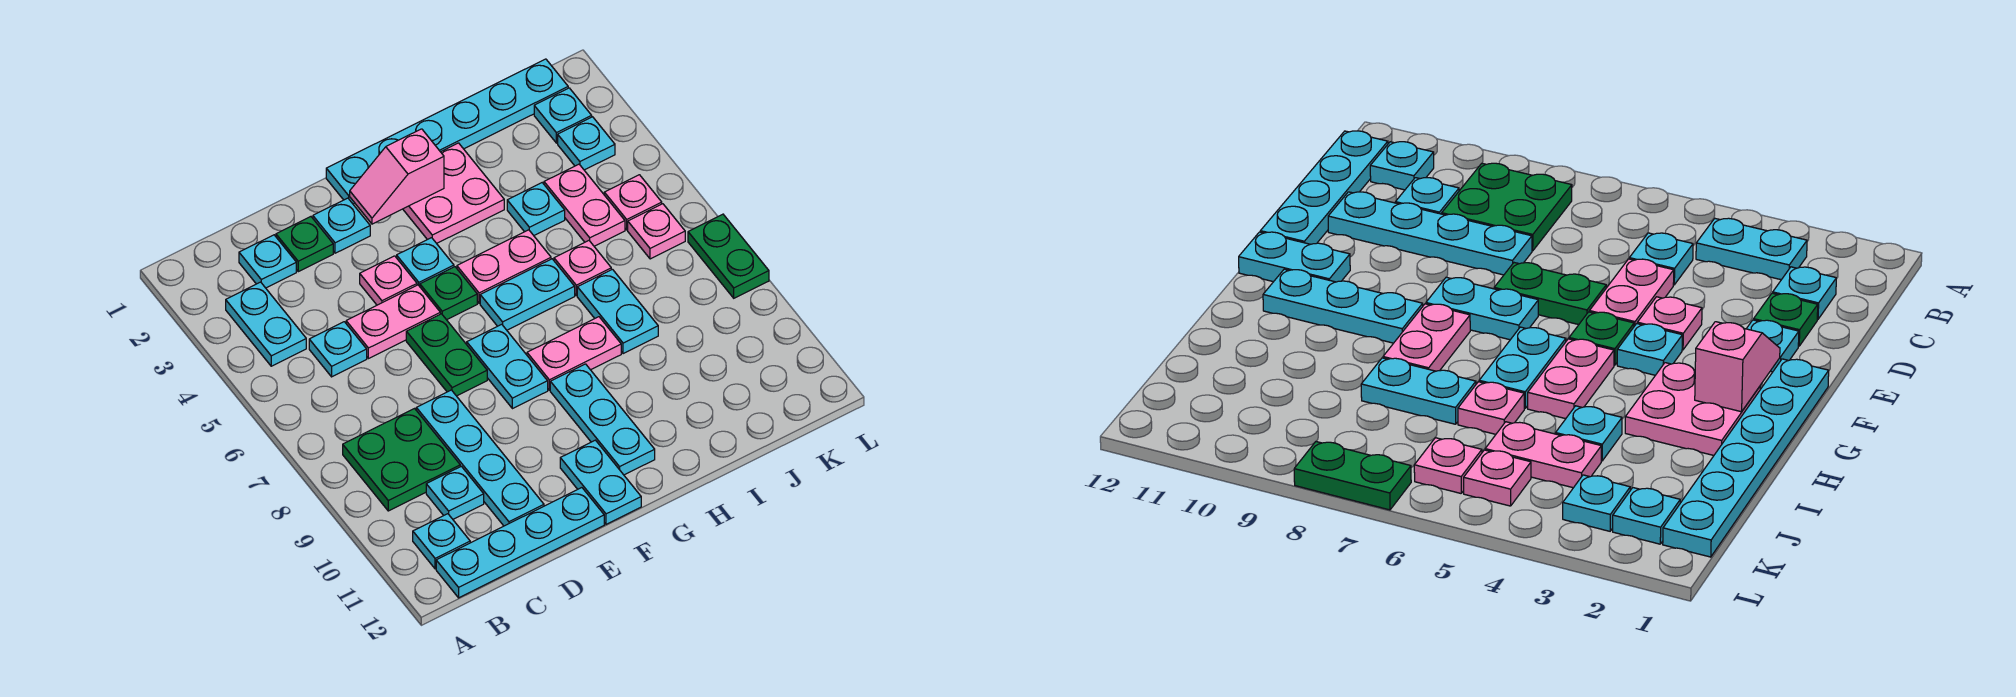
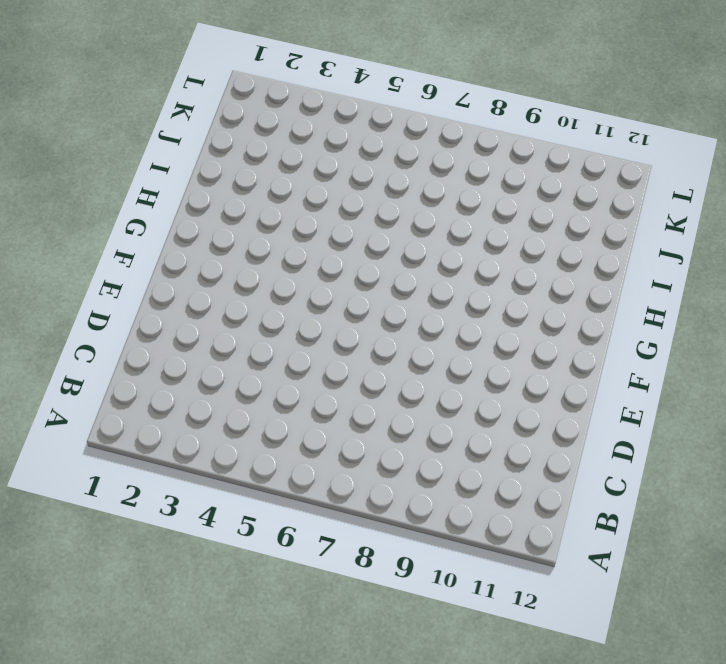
none -> cyan plate B3:B4 level 1
none -> green plate B8:C9 level 1
none -> cyan plate B11 level 1
none -> cyan plate B12:E12 level 1

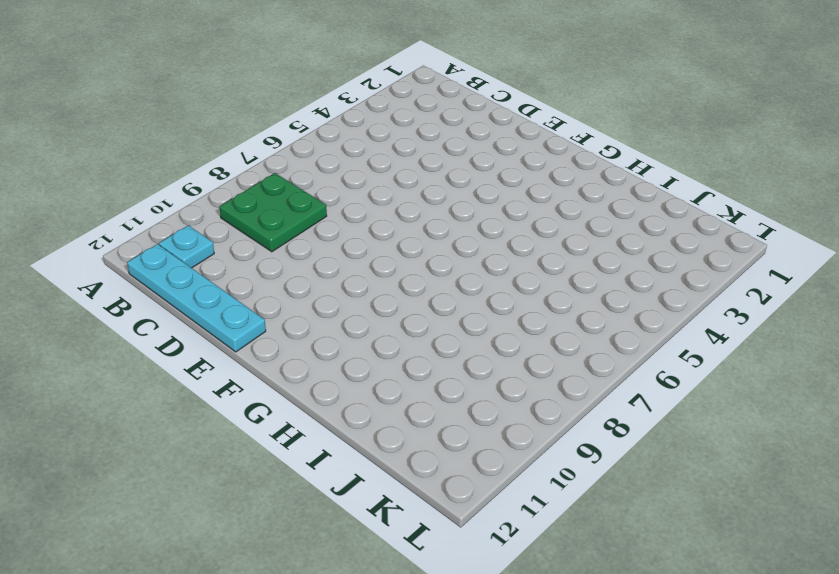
none -> cyan plate B3:B4 level 1
none -> cyan plate C2 level 1
none -> cyan plate C5 level 1
none -> cyan plate C10 level 1

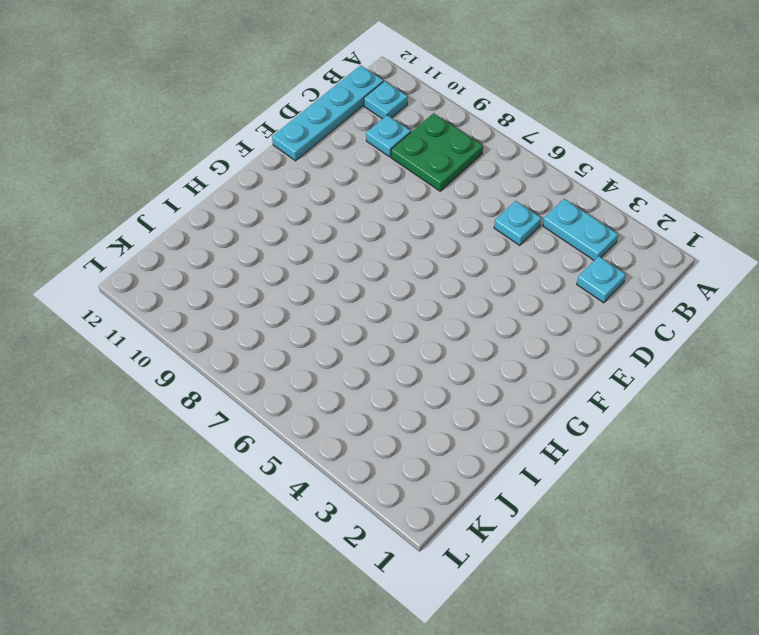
none -> green plate D2 level 1
none -> pink plate D5:E5 level 1
none -> cyan plate D8:D11 level 1
none -> cyan plate E2 level 1

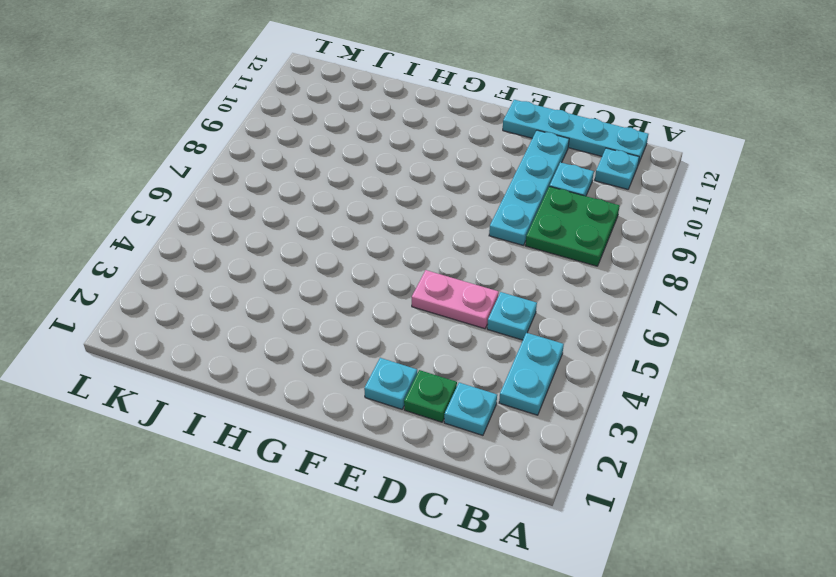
none -> pink plate E4 level 1
none -> green plate E6:E7 level 1
none -> cyan plate F1:K1 level 1
none -> cyan plate F4 level 1

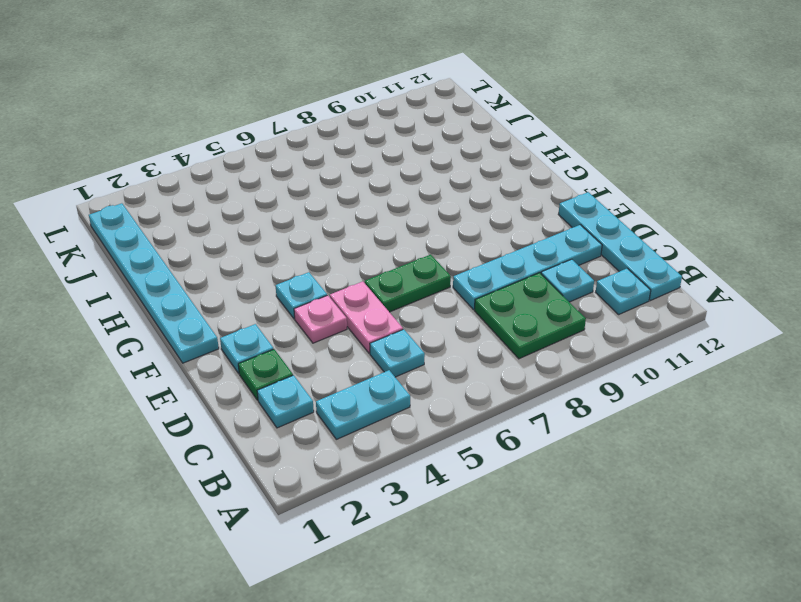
none -> green plate F5 level 1
none -> cyan plate F7:F8 level 1
none -> cyan plate F11:F12 level 1
none -> pink plate G2:H3 level 1

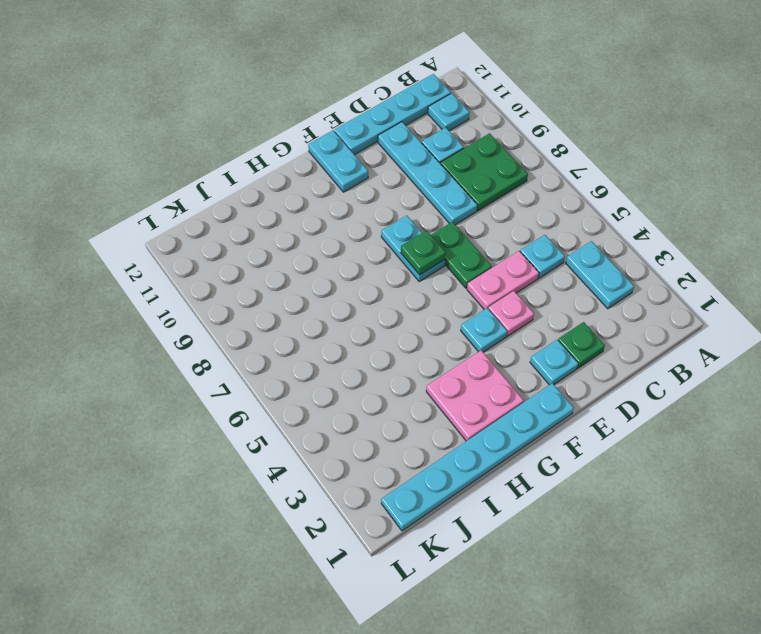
green plate F7 level 2 -> green plate F5 level 1
none -> cyan plate C2 level 1
none -> pink plate G5:H5 level 1
none -> cyan plate G6:H6 level 1
none -> pink plate G8:H8 level 1

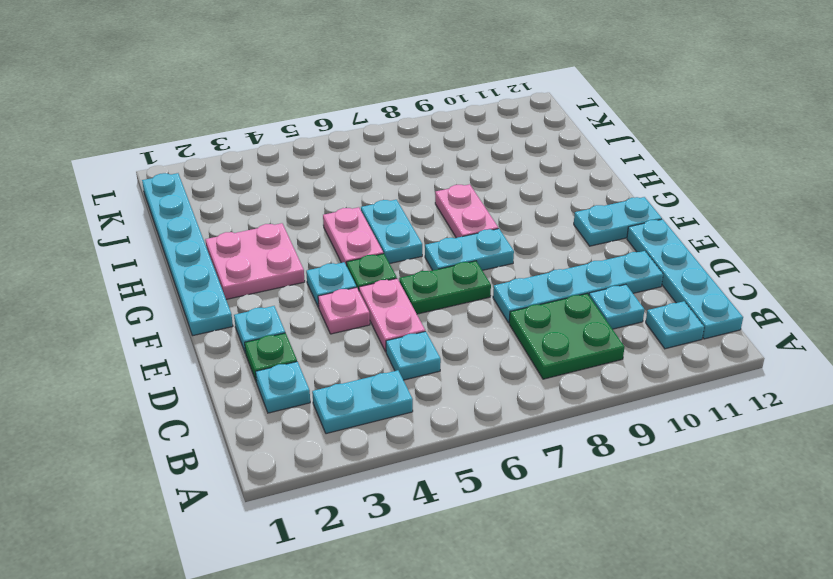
none -> cyan plate G9:G11 level 1
none -> cyan plate I4 level 1
none -> pink plate I6 level 1
none -> cyan plate I7:I8 level 1

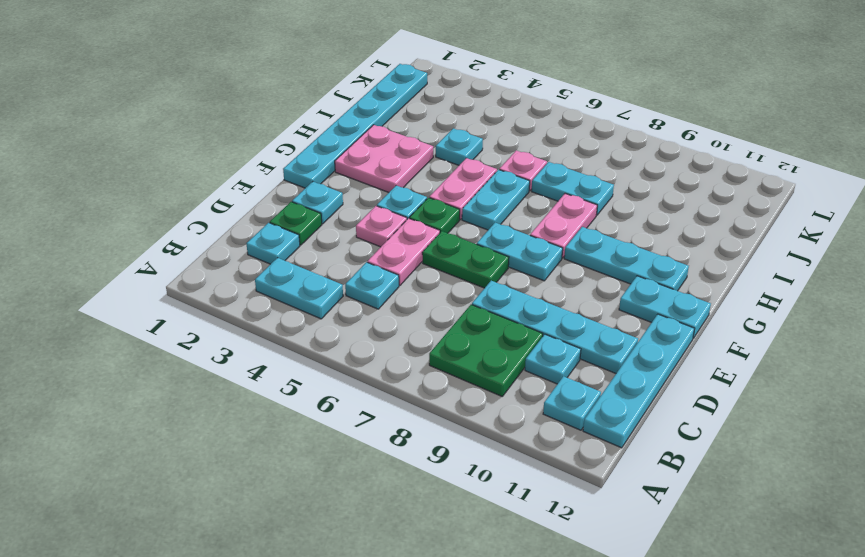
none -> pink plate J4:J5 level 1
none -> cyan plate K2 level 1
none -> cyan plate K3 level 1
none -> pink plate K5 level 1

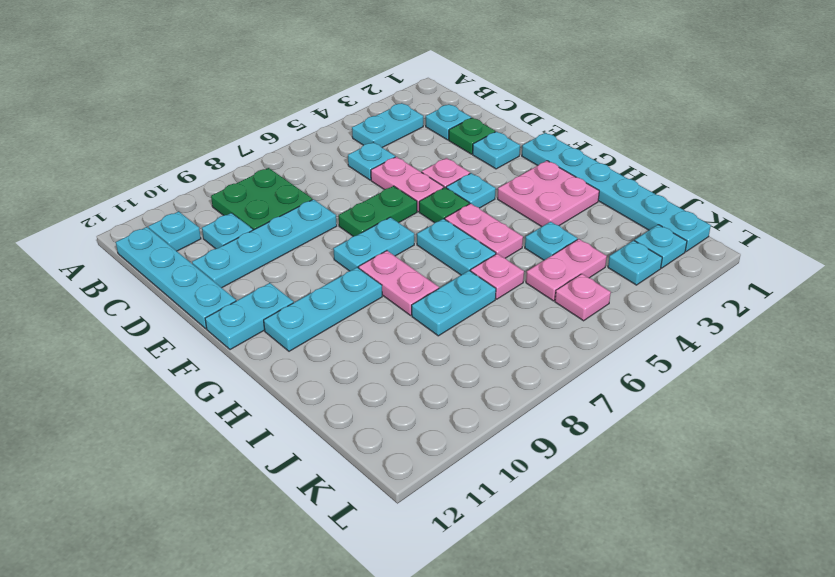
none -> pink plate K6 level 1
none -> green plate L7:L8 level 1
none -> pink slope F2:G2 level 2 top G

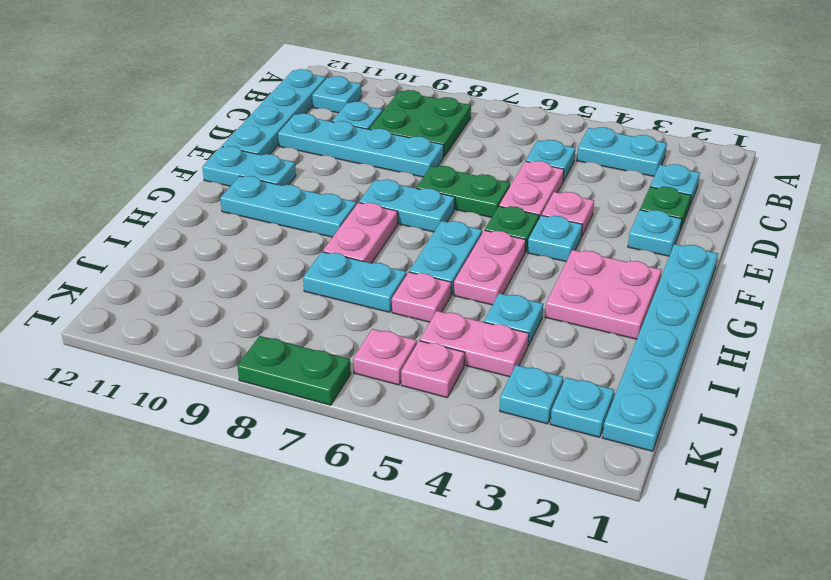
none -> pink slope F2:G2 level 2 top G

